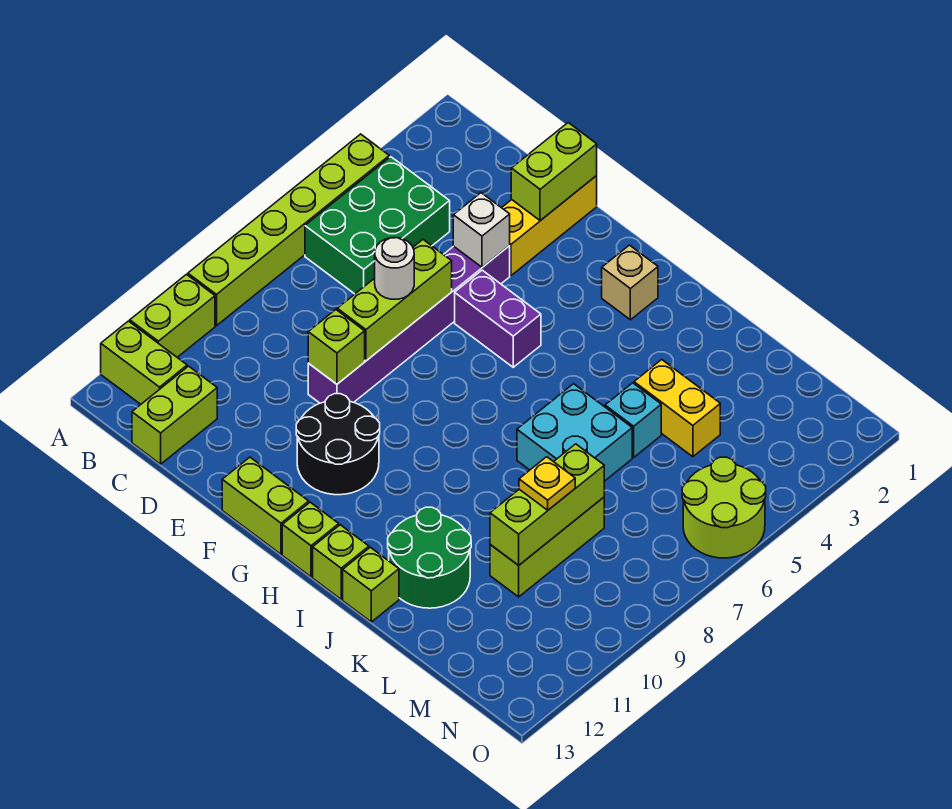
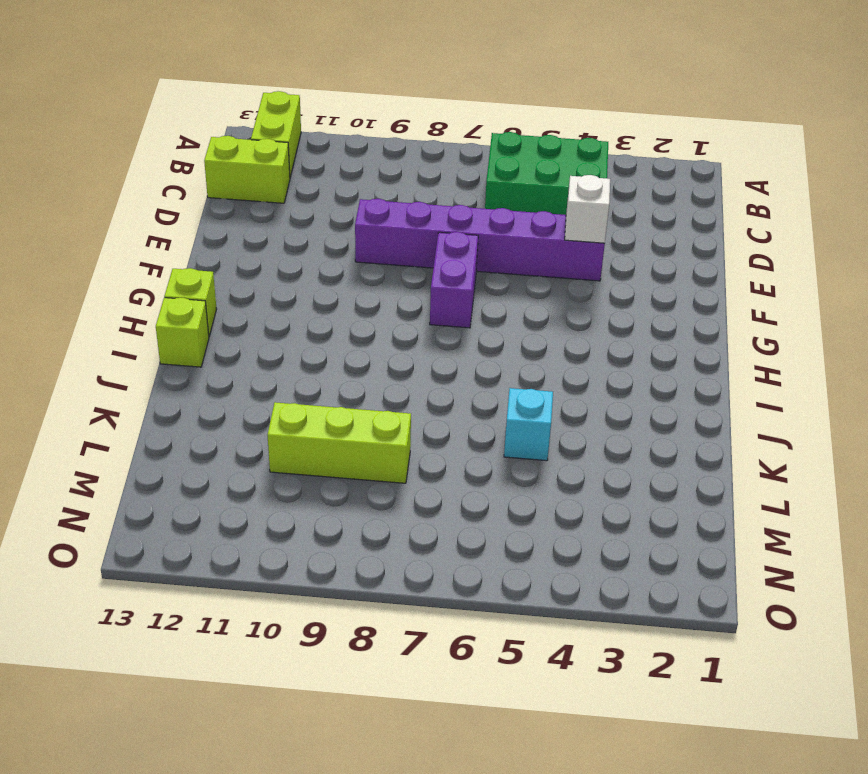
purple brick F7:G7 level 1 -> purple brick F5:G5 level 1
none -> lime brick A4:A9 level 1
none -> lime brick A10:A11 level 1
none -> yellow brick E1:E3 level 1

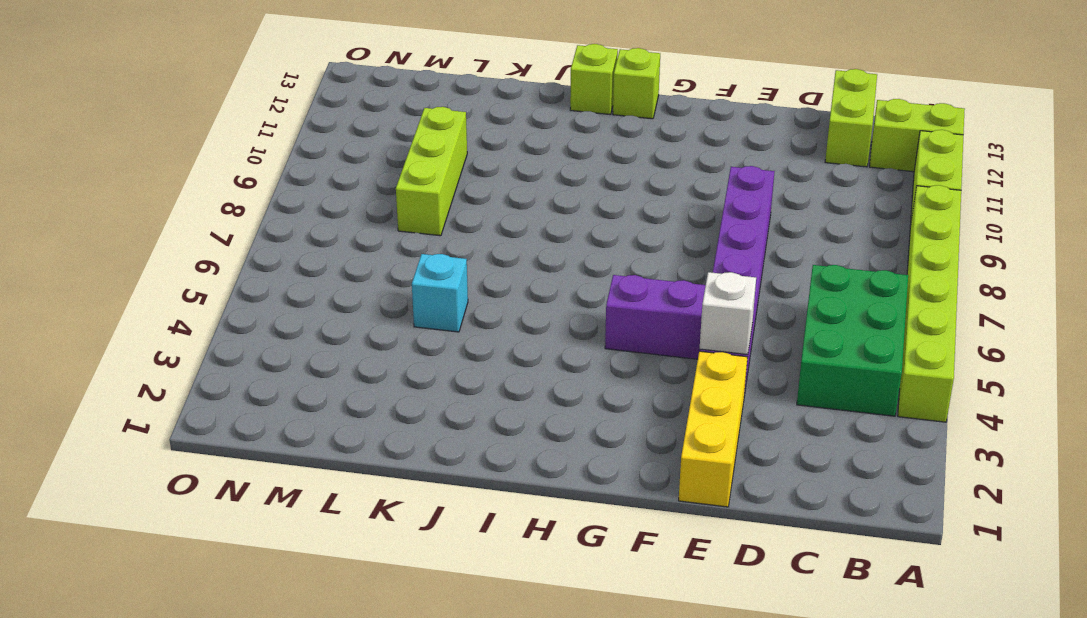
none -> black round brick F10:G11 level 1
none -> lime brick F13:G13 level 1
none -> tan brick H2 level 1

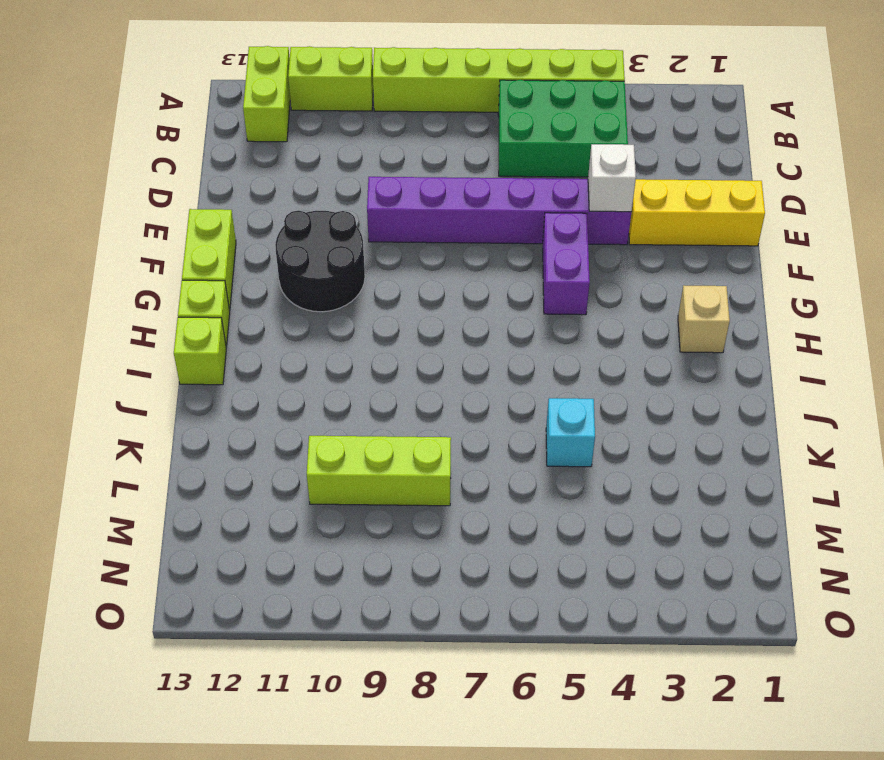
none -> lime brick C12:C13 level 1
none -> cyan brick J6:K7 level 1
none -> green round brick J11:K12 level 1

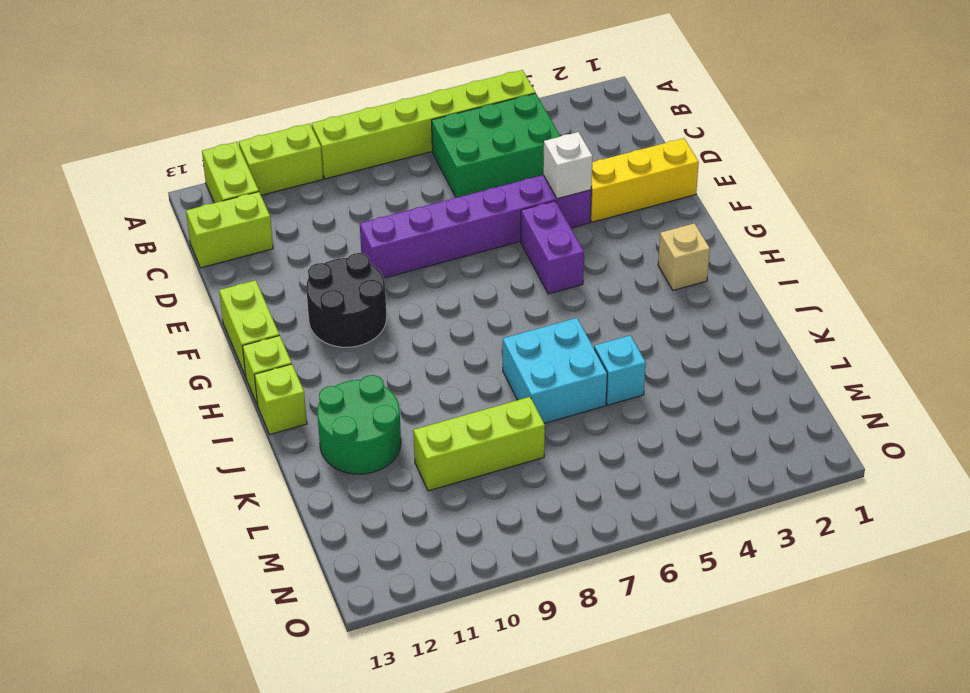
none -> lime brick J13 level 1
none -> yellow brick K4:L4 level 1
none -> lime round brick N5:O6 level 1

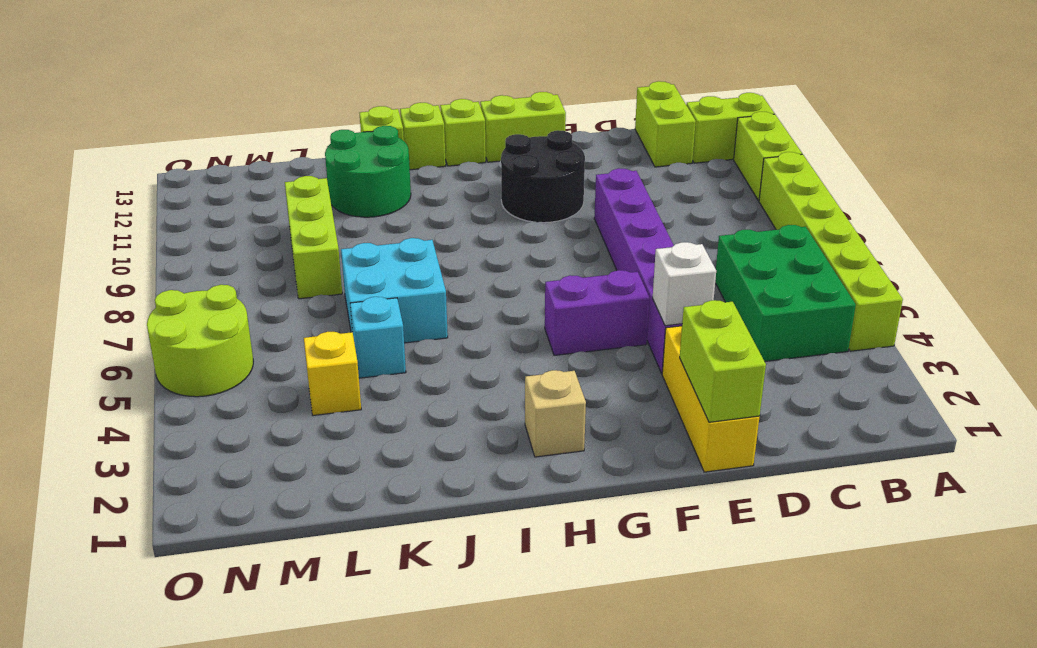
yellow brick L4 level 1 -> yellow brick K4:L4 level 1
none -> lime brick E6:E8 level 2
none -> lime brick E9 level 2
none -> lime brick L8:L10 level 2

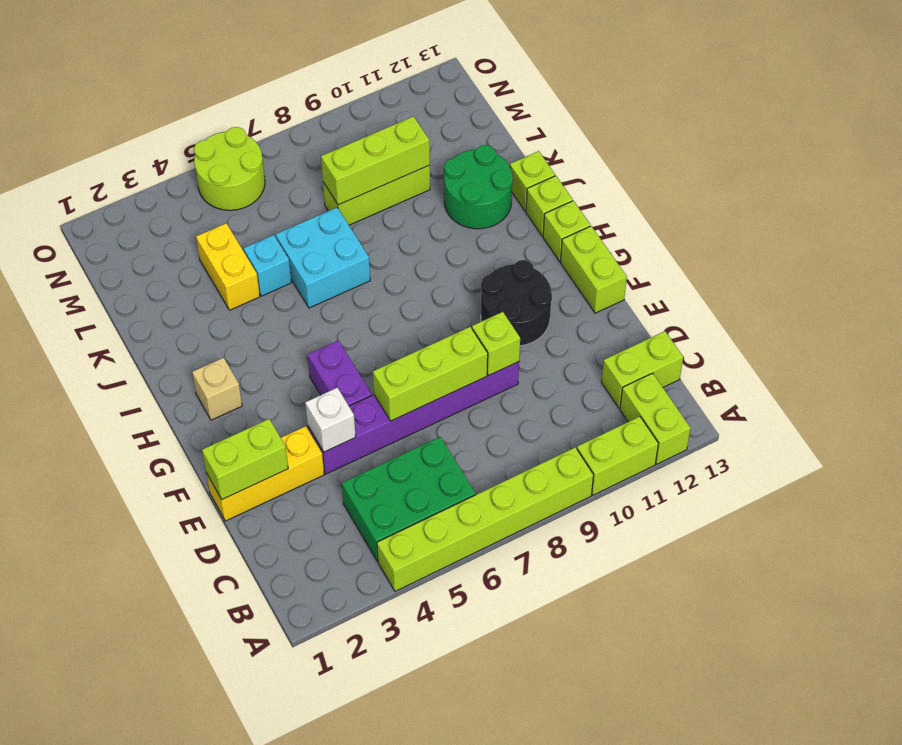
none -> white round brick E7 level 3
none -> yellow plate L9 level 3

